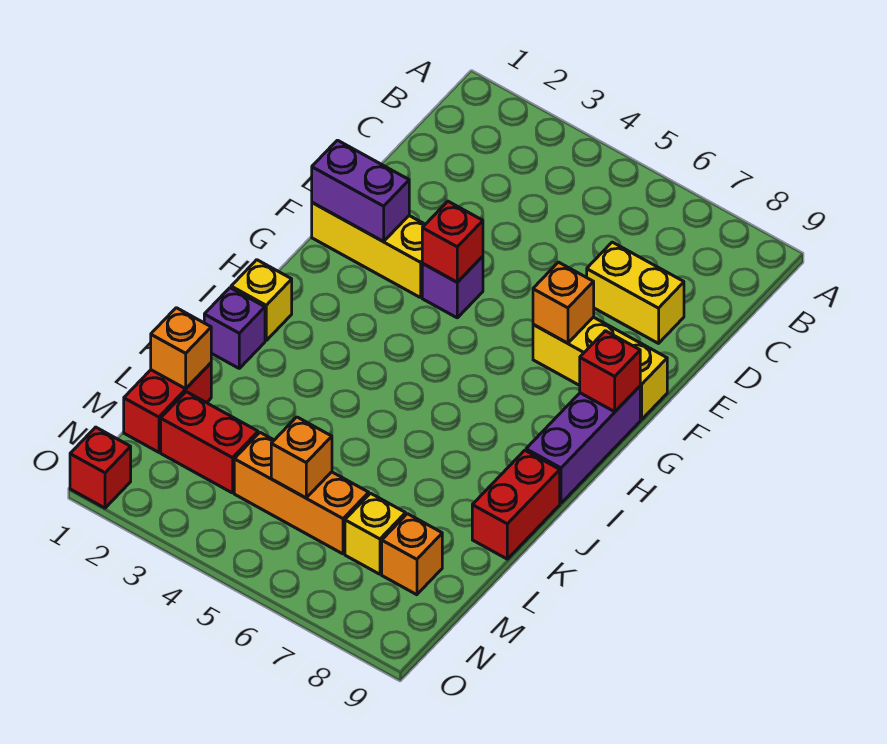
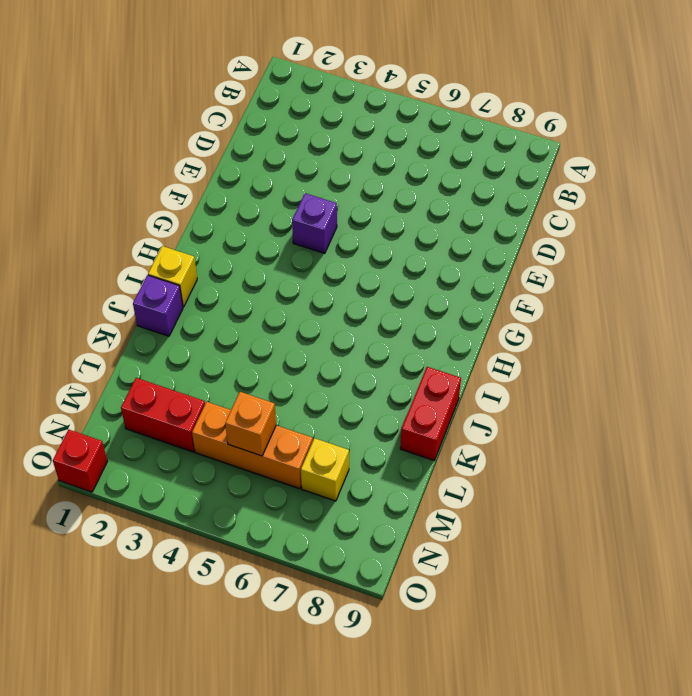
none -> yellow brick D7:D8 level 1
none -> yellow brick F1:F3 level 1
none -> yellow brick F7:F9 level 1

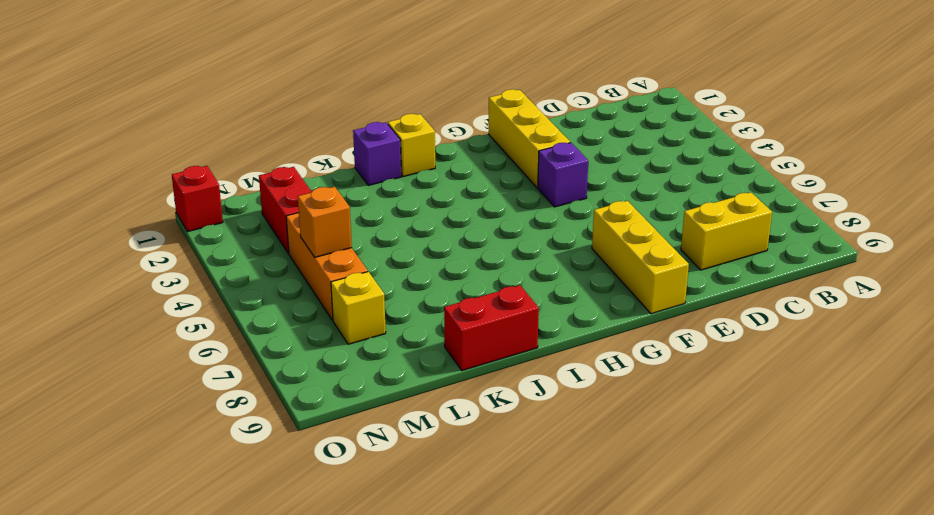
yellow brick C8:D8 level 1 -> yellow brick D7:D8 level 1
none -> purple brick G9:I9 level 1
none -> red brick L1:M1 level 1
none -> orange brick M8 level 1

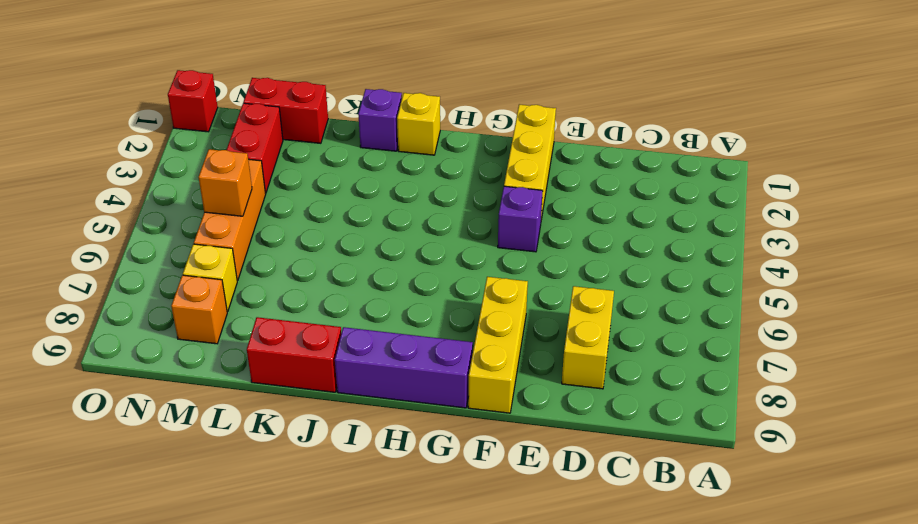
none -> purple brick F1:F2 level 2
none -> red brick F4 level 2
none -> orange brick F7 level 2

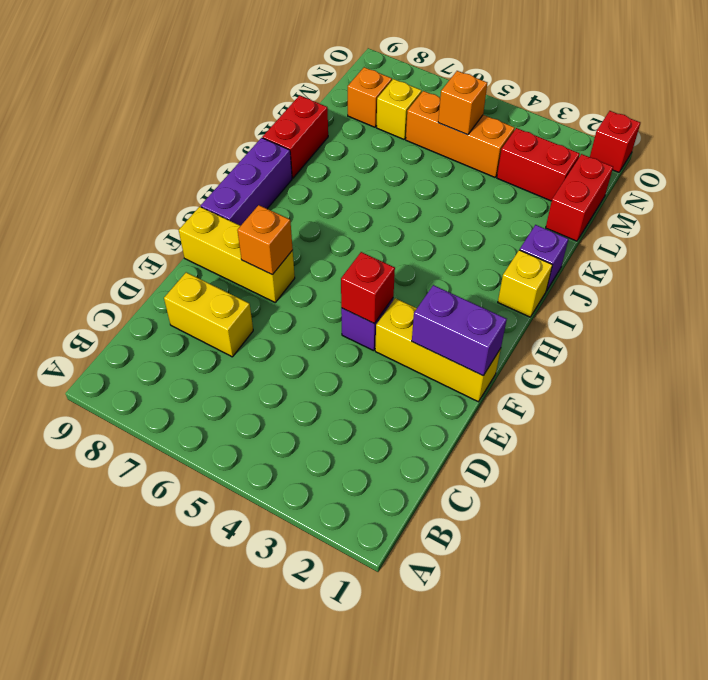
none -> red brick G9 level 2
none -> orange brick L1 level 2

